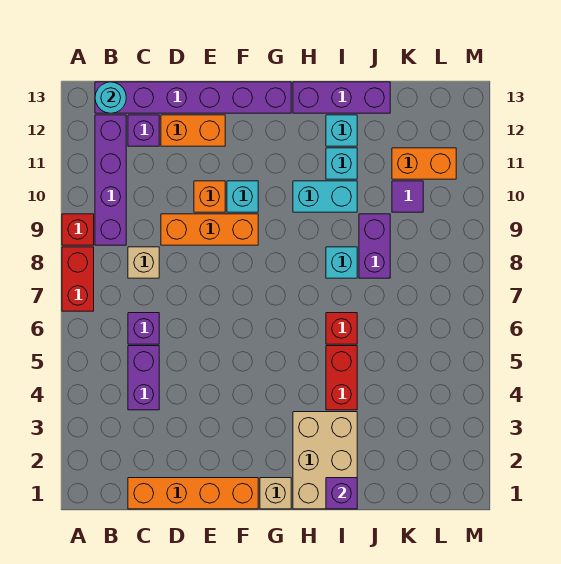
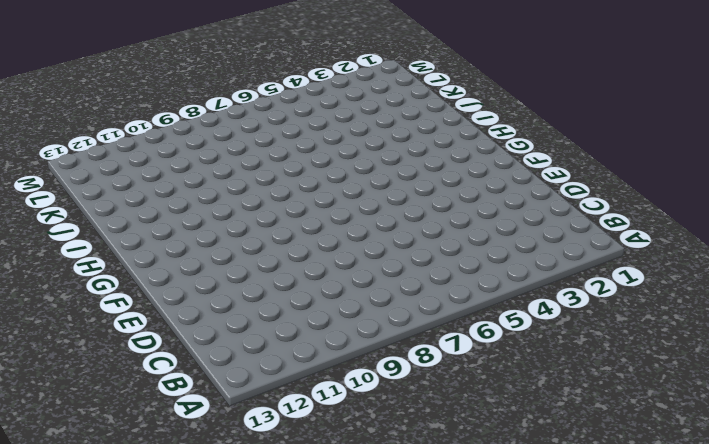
none -> red brick A7:A8 level 1
none -> red brick A9 level 1
none -> purple brick B9:B12 level 1

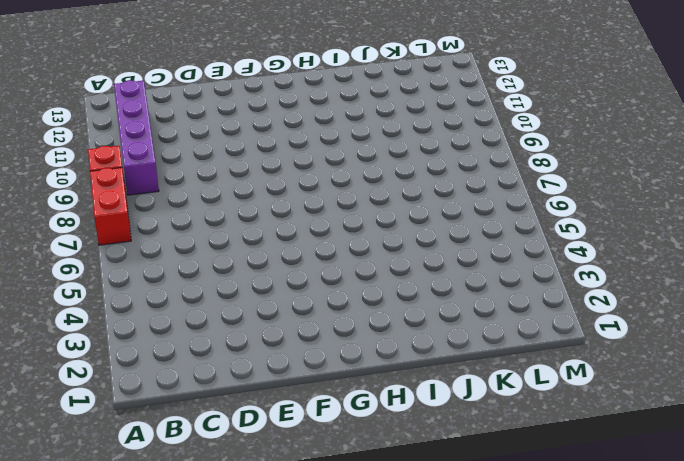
none -> purple brick B13:G13 level 1
none -> orange brick C1:F1 level 1
none -> purple brick C4:C5 level 1

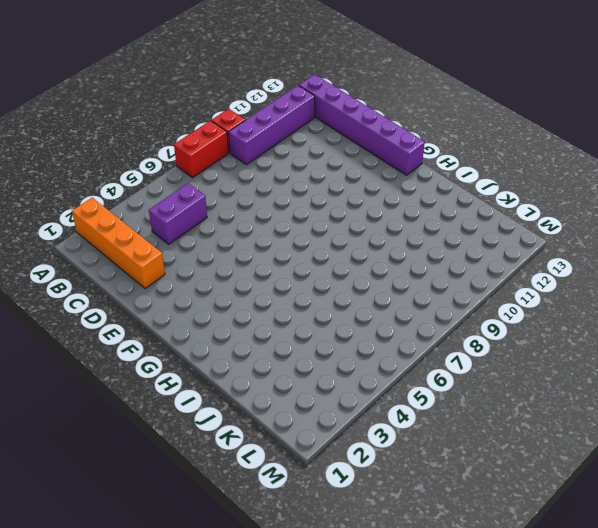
orange brick A2:D2 level 1 -> orange brick C1:F1 level 1
none -> purple brick C6 level 1
none -> tan brick C8 level 1
none -> purple brick C12 level 1

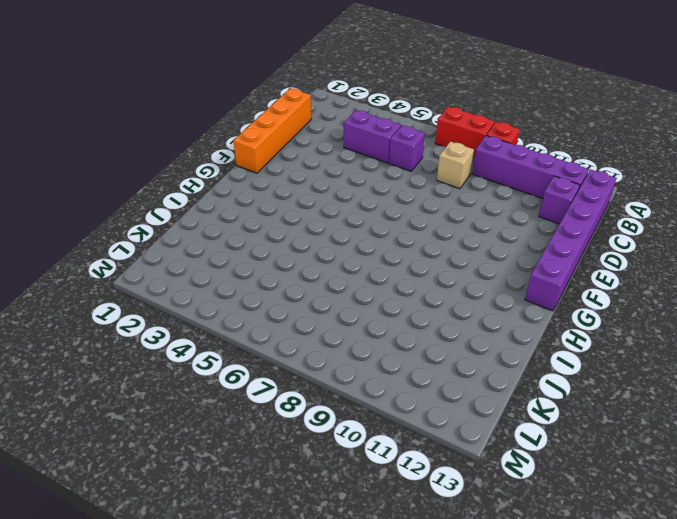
none -> orange brick D9:F9 level 1
none -> orange brick D12:E12 level 1
none -> orange brick E10 level 1

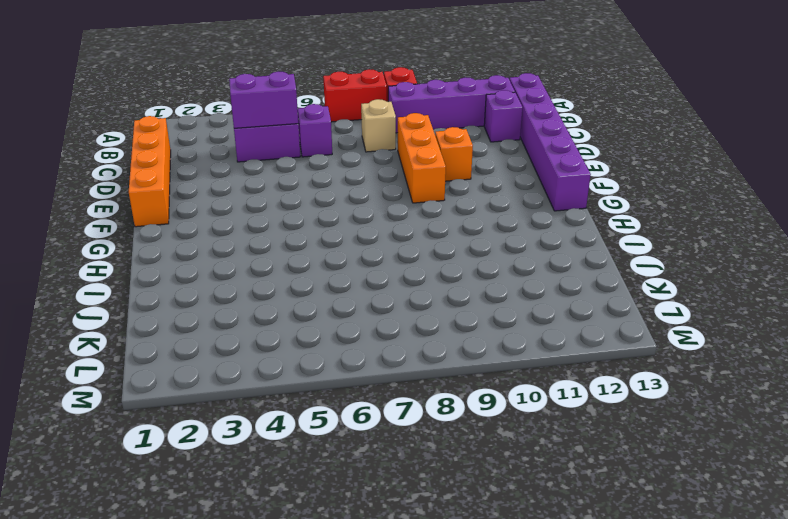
purple brick C4:C5 level 2 -> purple brick J8:J9 level 1
none -> orange brick D12:E12 level 1
none -> cyan brick F10 level 1
none -> tan brick G1 level 1

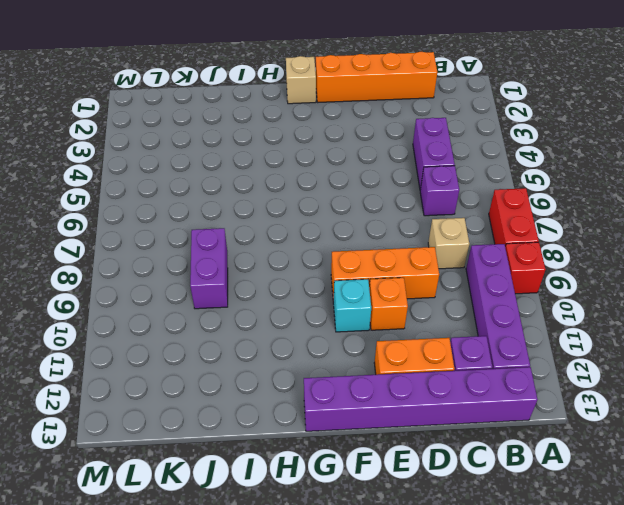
none -> tan brick H1:I3 level 1
none -> cyan brick H10:I10 level 1
none -> purple brick H13:J13 level 1

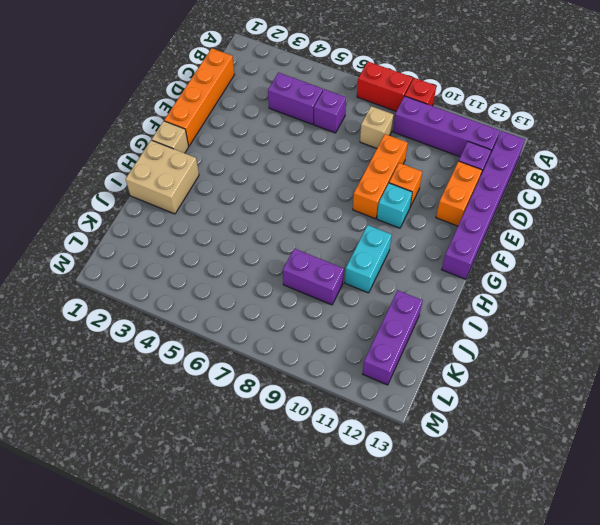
tan brick H1:I2 level 1 -> tan brick H1:I3 level 1
purple brick J12:L12 level 1 -> purple brick H13:J13 level 1
none -> red brick I4:I5 level 1
none -> red brick I6 level 1
none -> cyan brick I8 level 1

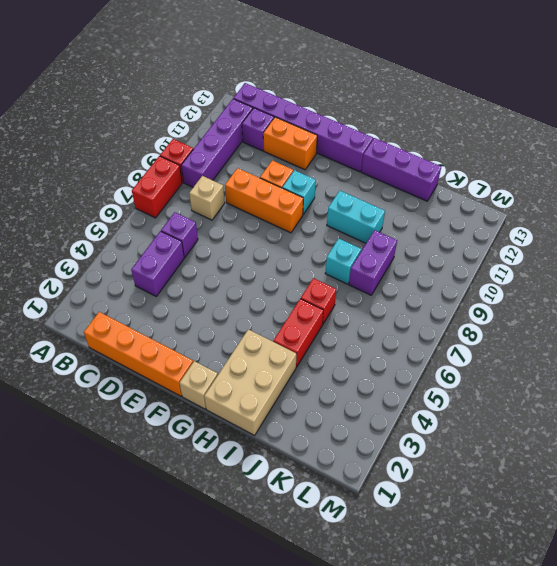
none -> cyan brick I11 level 1
none -> cyan brick I12 level 1
none -> purple tile K10 level 1

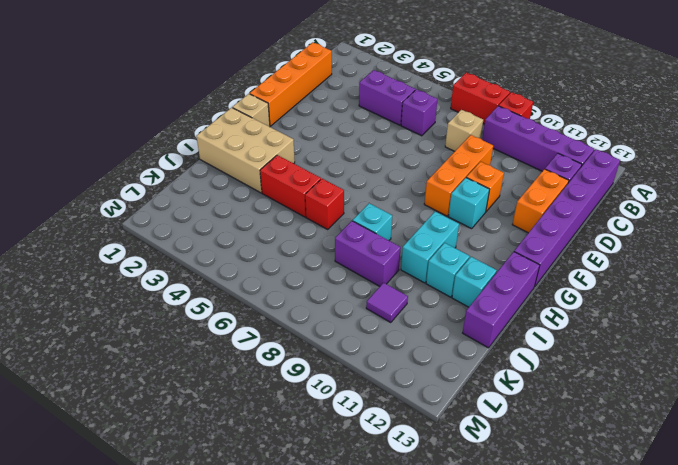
none -> orange brick K11:L11 level 1
none -> cyan round brick B13 level 2
none -> purple brick I1 level 2

